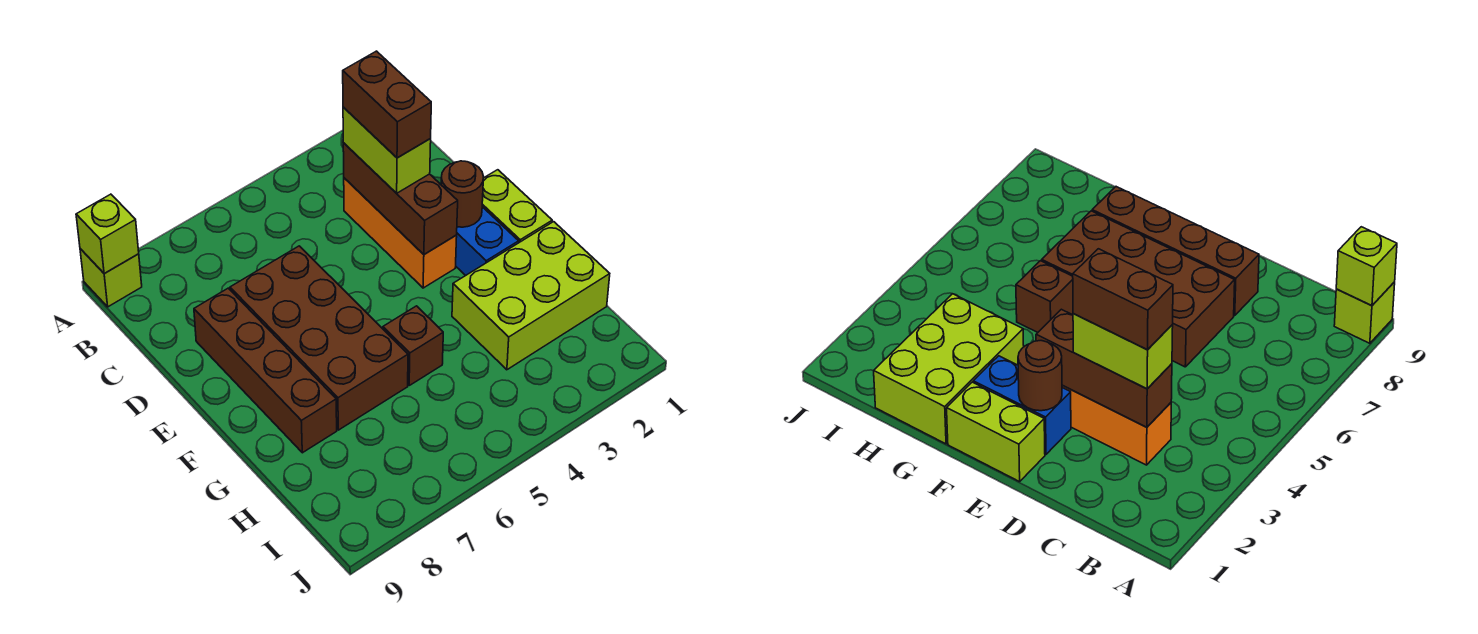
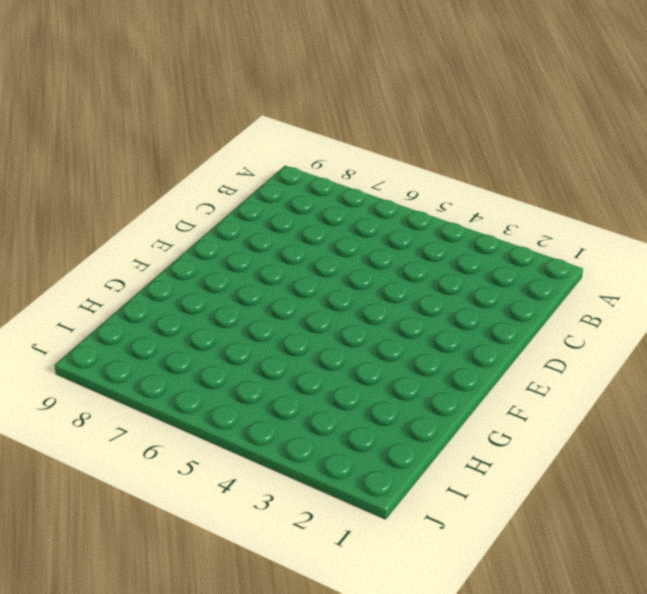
none -> lime brick A9 level 1
none -> orange brick C3:E3 level 1
none -> brown brick D6:G7 level 1

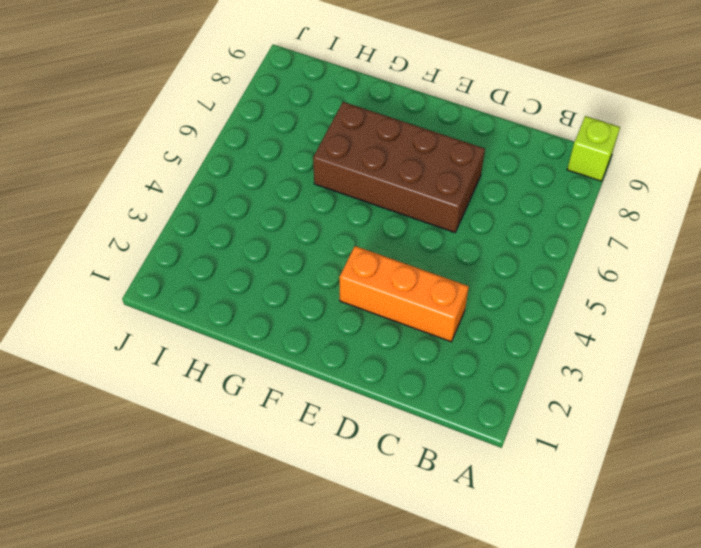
none -> brown brick D8:G8 level 1
none -> lime brick E1:F1 level 1
none -> blue brick E2:F2 level 1

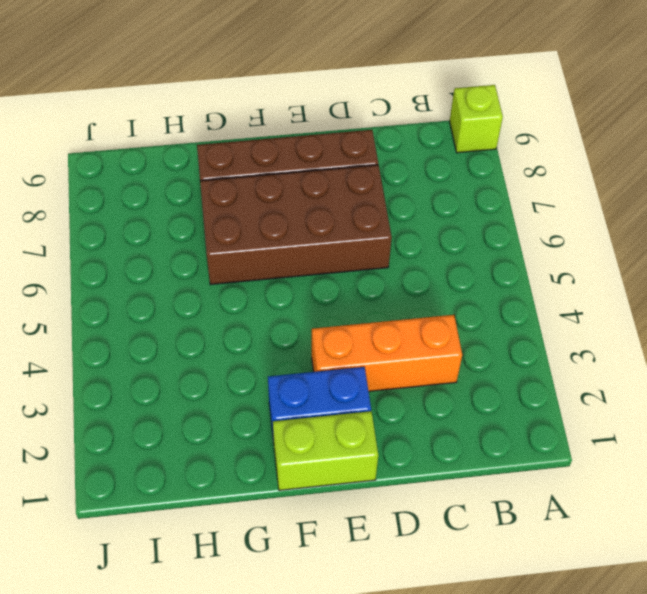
none -> lime brick G1:H3 level 1
none -> brown brick G5 level 1
none -> lime brick A9 level 2

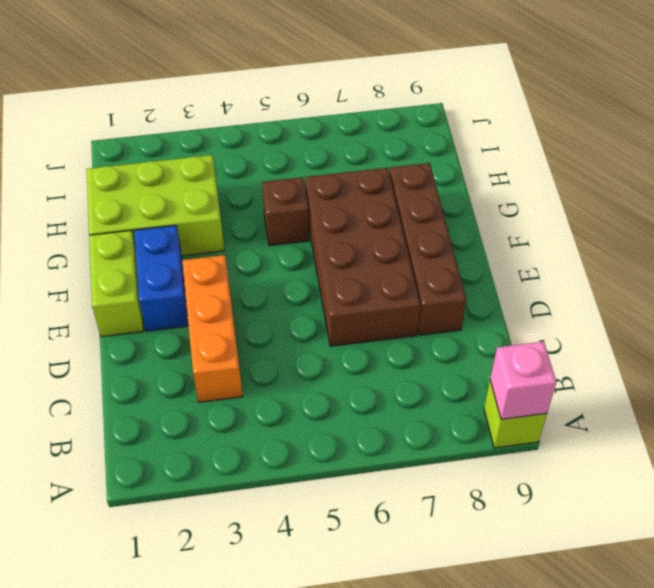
pink brick A9 level 2 -> lime brick A9 level 2
none -> brown brick C3:E3 level 2
none -> brown round brick E2 level 2
none -> lime brick C3:D3 level 3

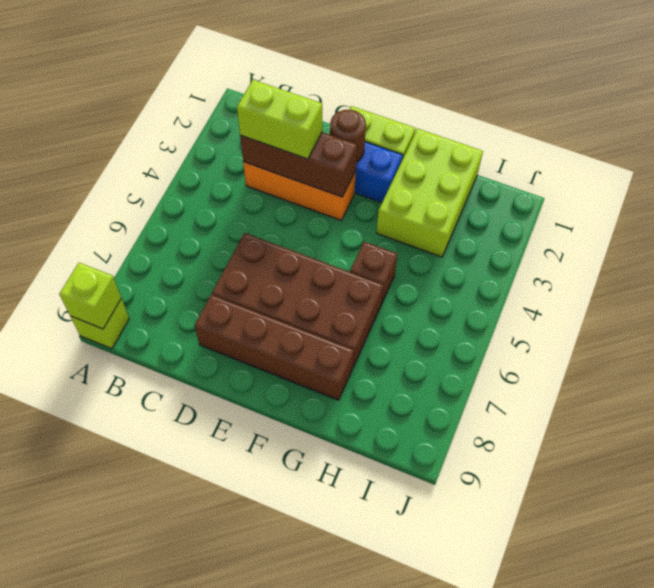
none -> brown brick C3:D3 level 4

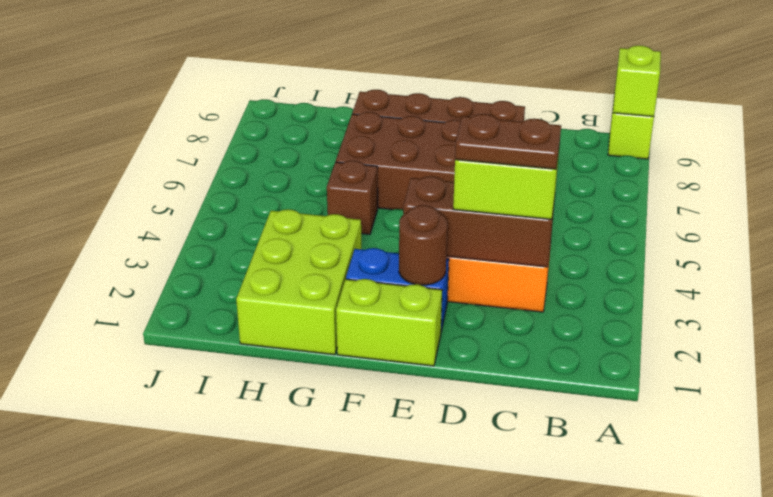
brown plate C3:D3 level 4 -> brown brick C3:D3 level 4

